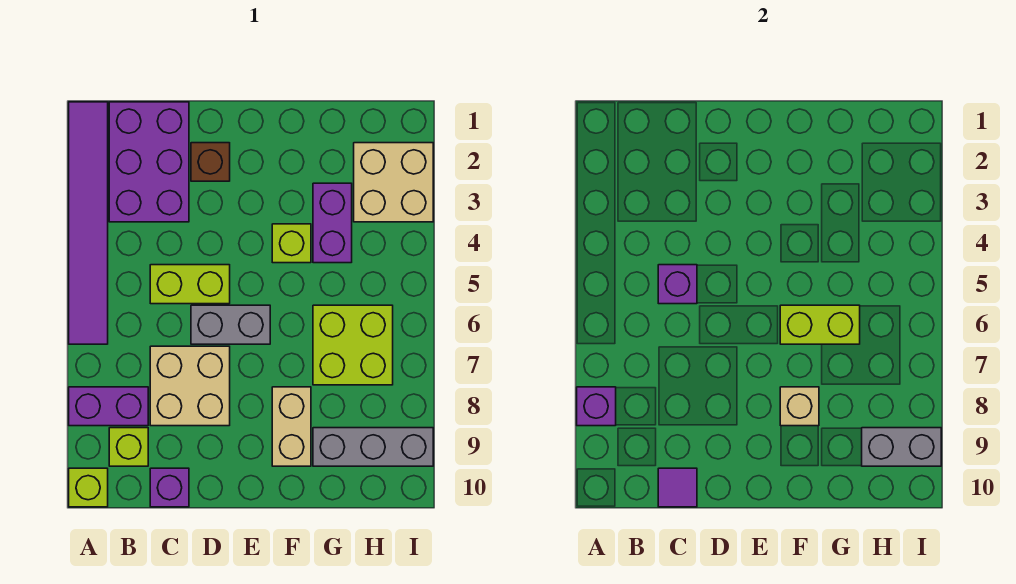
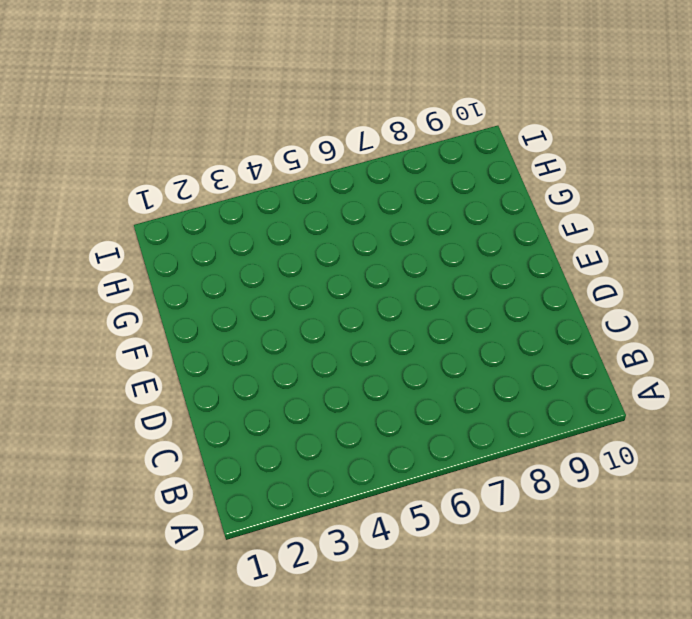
none -> purple tile A1:A6 level 1
none -> purple brick A8:B8 level 1
none -> lime brick A10 level 1

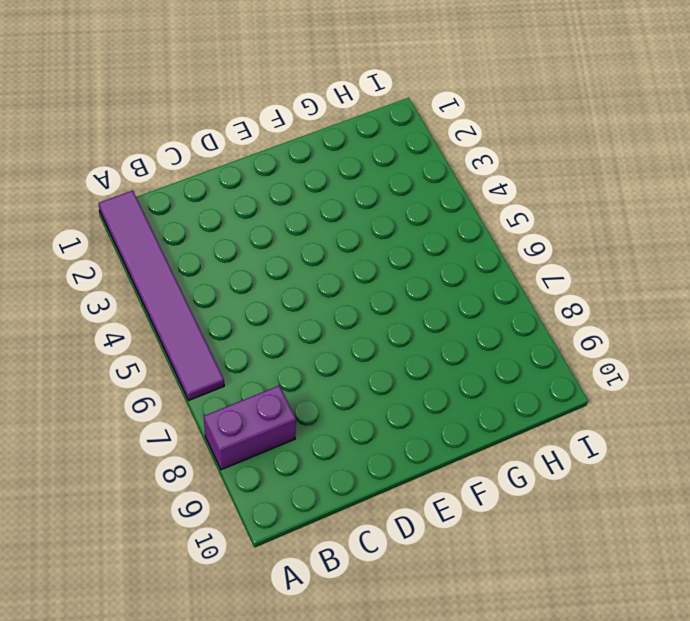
none -> lime brick A10 level 1
none -> purple brick B1:C3 level 1
none -> lime brick B9 level 1

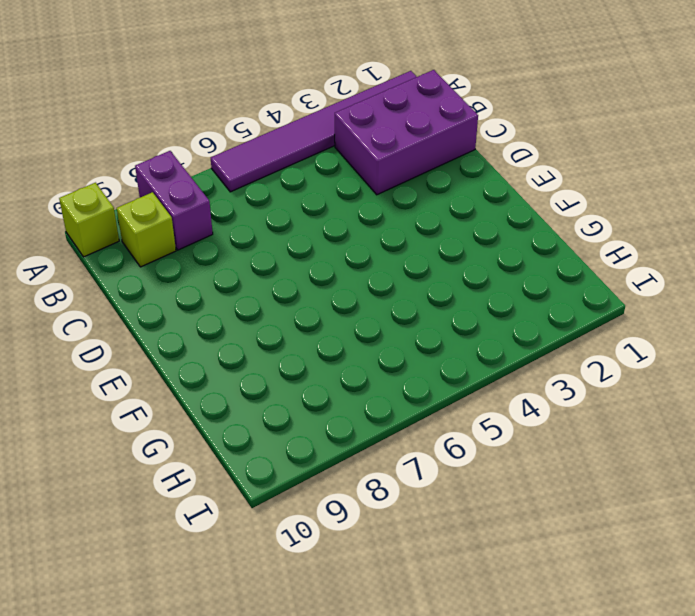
none -> lime brick C5:D5 level 1
none -> tan brick C7:D8 level 1
none -> purple brick C10 level 1

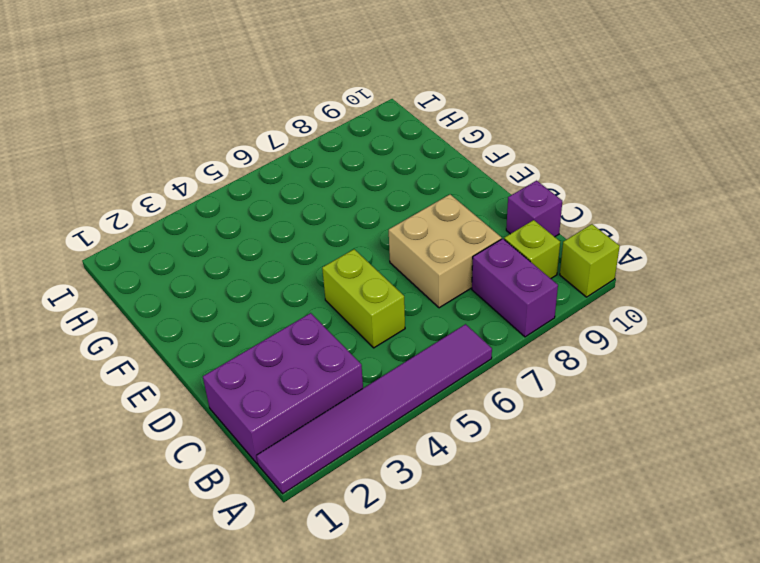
none -> brown brick D2 level 1
none -> grey brick D6:E6 level 1
none -> lime brick F4 level 1

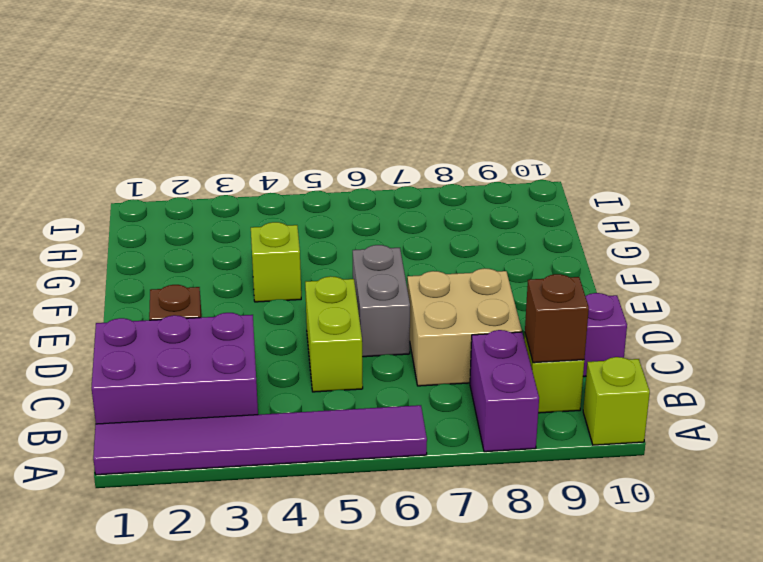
brown brick B9 level 2 -> none
none -> tan brick F8:F9 level 1
none -> purple brick G3:G4 level 1
none -> lime brick G6:H7 level 1

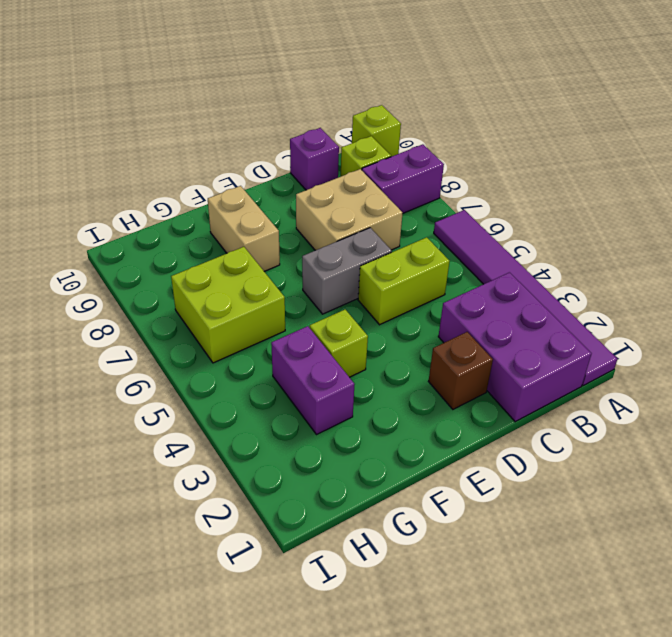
none -> grey brick G9:I9 level 1
none -> tan brick H2:I3 level 1
none -> purple brick A8 level 2

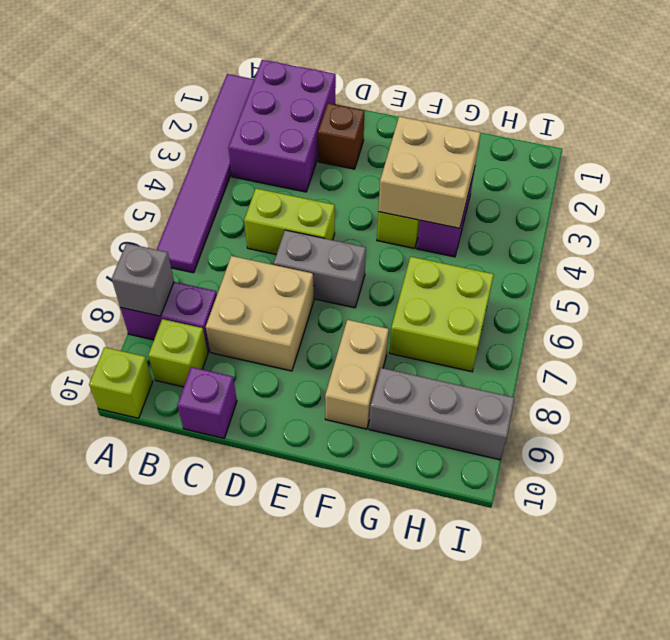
grey brick A8 level 2 -> purple brick A8 level 2
tan brick F3:G4 level 2 -> tan brick H2:I3 level 1
none -> purple brick C5 level 2
none -> purple tile C10 level 2
none -> lime brick F6:G6 level 2

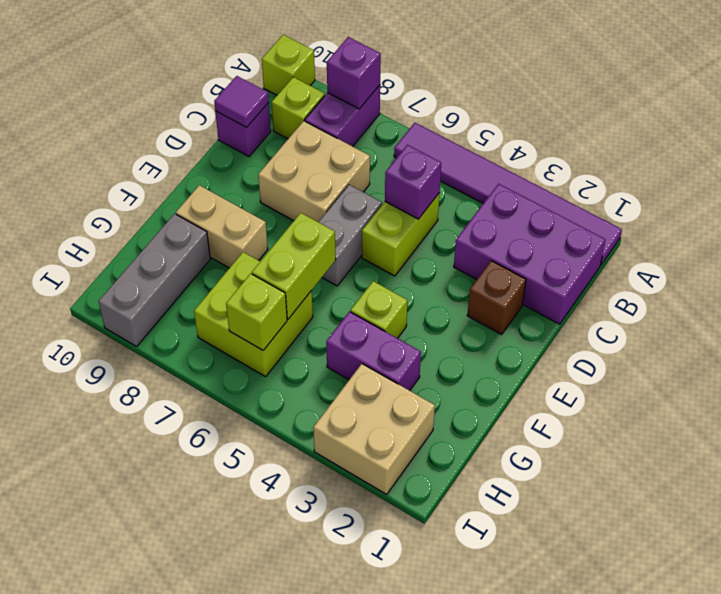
lime brick H6 level 2 -> none
none -> tan brick F8 level 2
none -> grey brick H9:I9 level 2

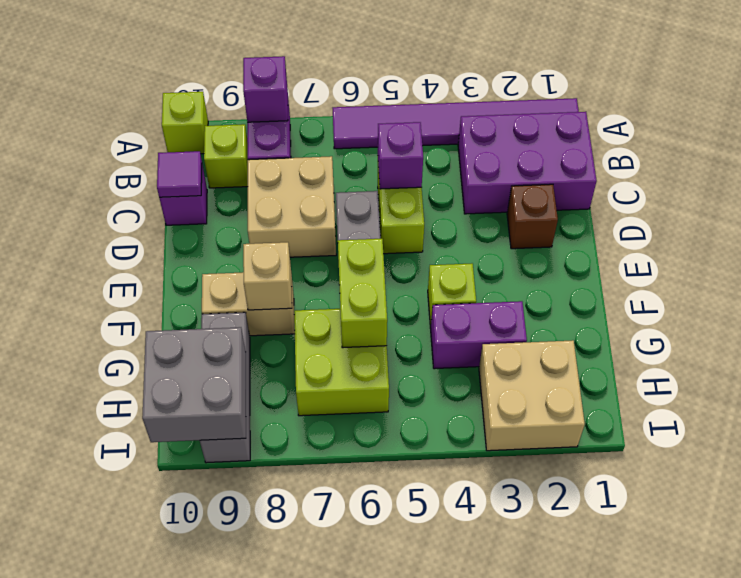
grey brick H9:I10 level 2 -> grey brick H9:I9 level 2

